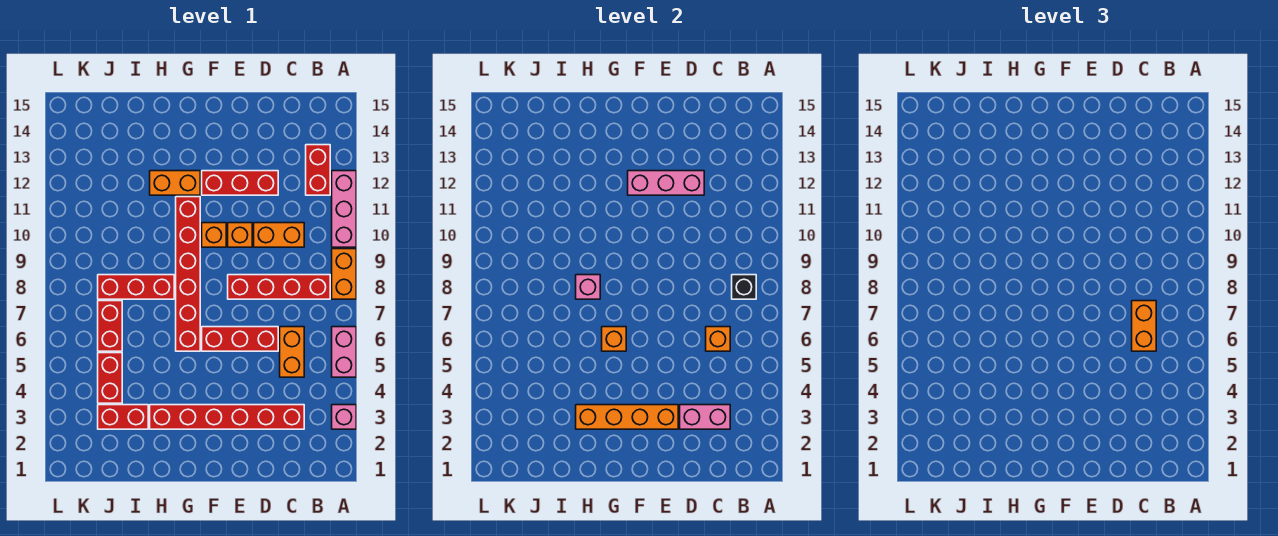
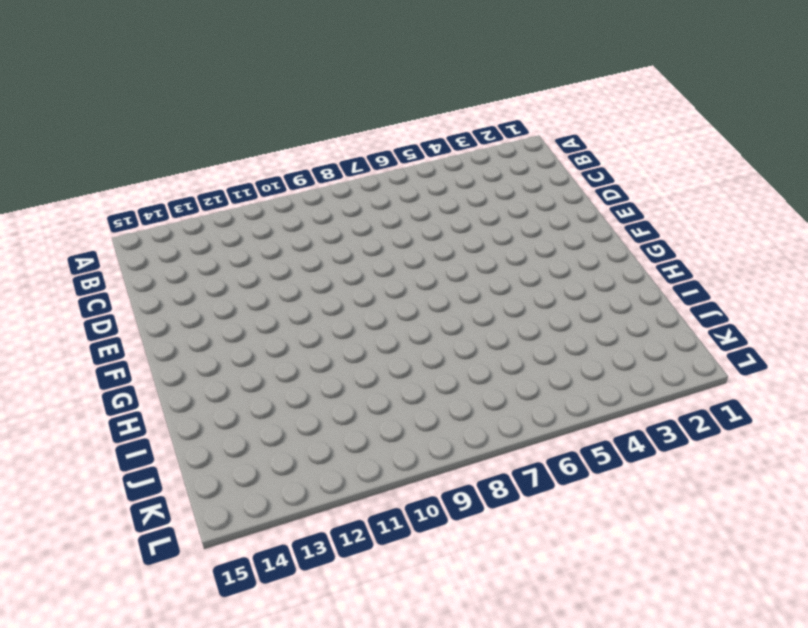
none -> pink brick A3 level 1
none -> pink brick A5:A6 level 1
none -> orange brick A8:A9 level 1

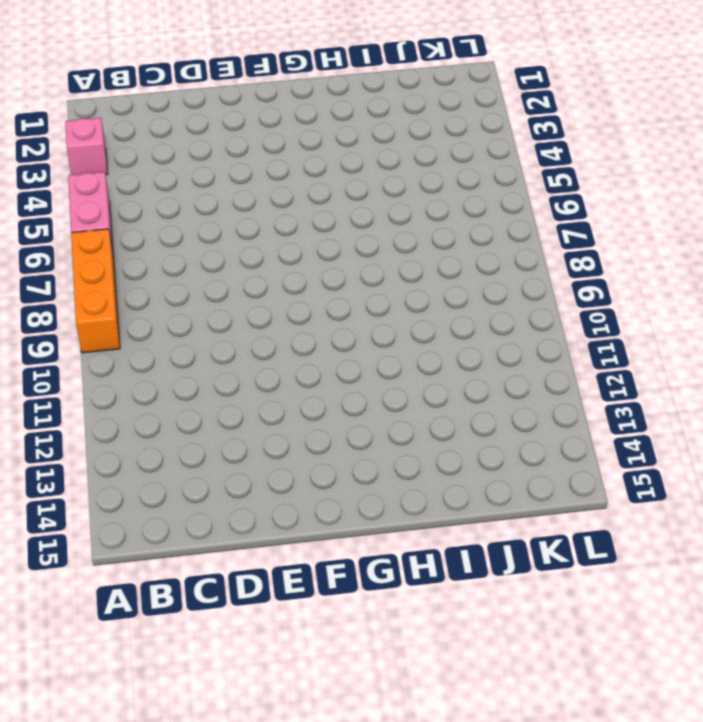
orange brick A7:A9 level 1 -> orange brick A8:A9 level 1
none -> pink brick A10:A12 level 1
none -> red brick B8:E8 level 1
none -> red brick B12:B13 level 1

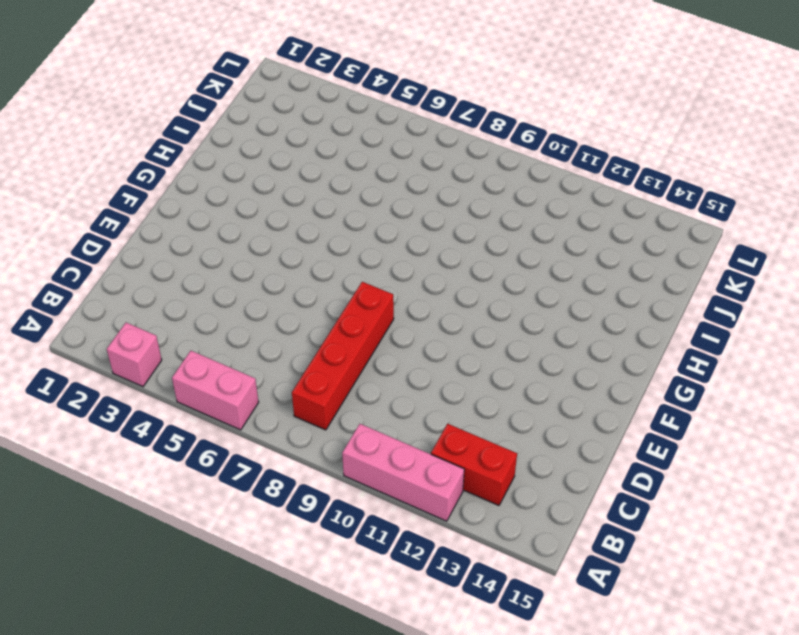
none -> orange brick A8:A9 level 1
none -> red brick C3:H3 level 1
none -> orange brick C5:C6 level 1

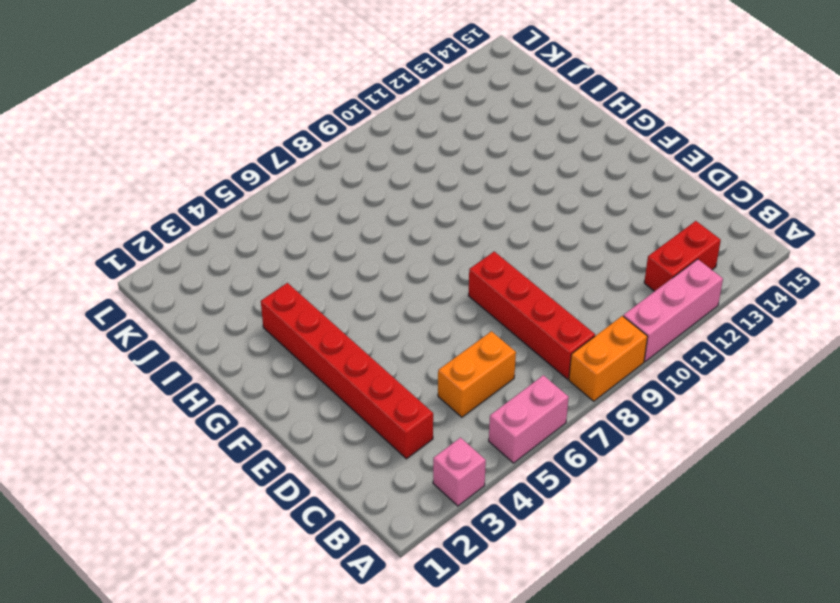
none -> orange brick C10:D10 level 1
none -> red brick D6:F6 level 1
none -> red brick D12:F12 level 1

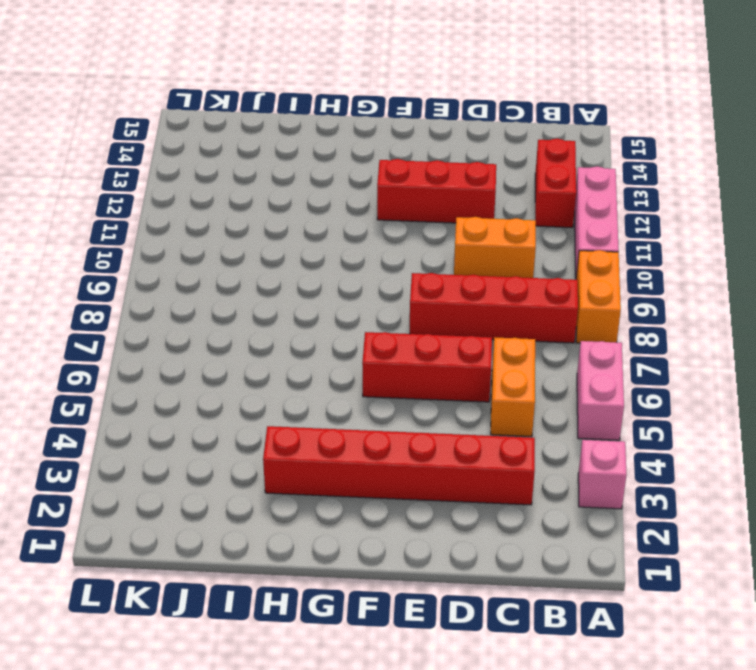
none -> orange brick E10 level 1
none -> orange brick F10 level 1
none -> red brick G6:G11 level 1

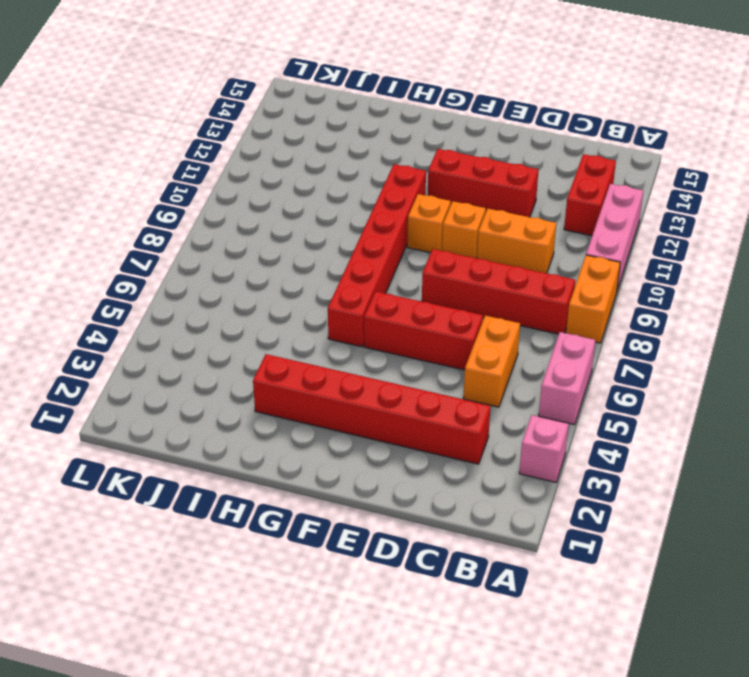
none -> orange brick G12:H12 level 1
none -> red brick H8:J8 level 1
none -> red brick I3:J3 level 1

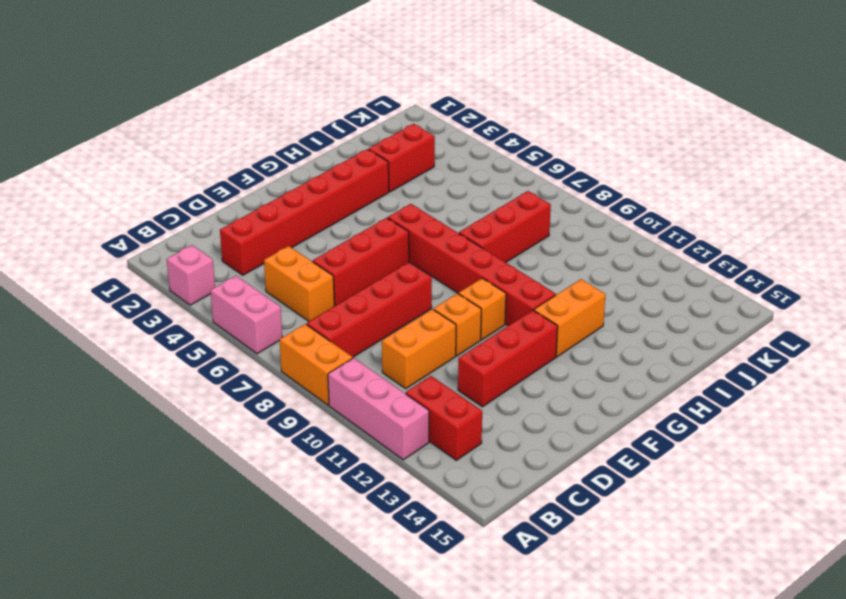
none -> red brick J4:J5 level 1
none -> red brick J6:J7 level 1
none -> black brick B8 level 2

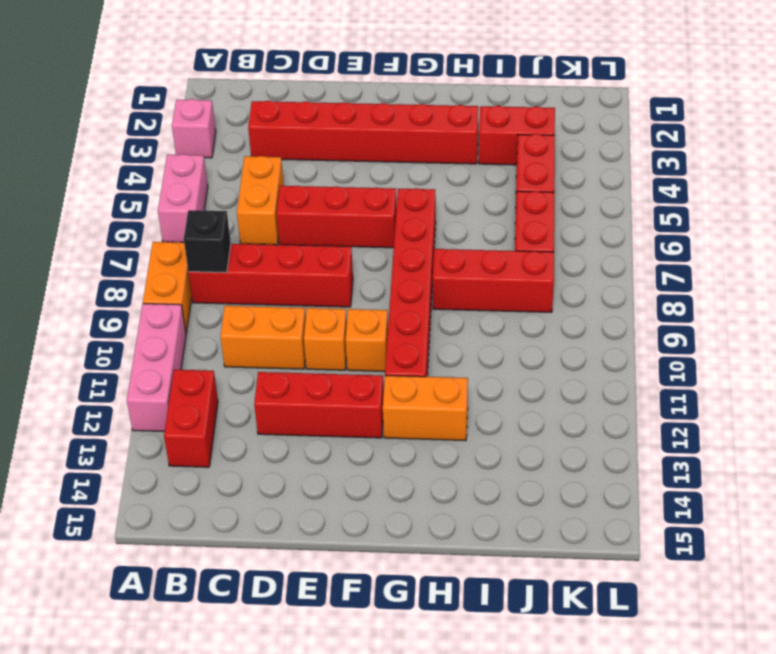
none -> pink brick C3:D3 level 2
none -> orange brick C6 level 2
none -> pink brick D12:F12 level 2

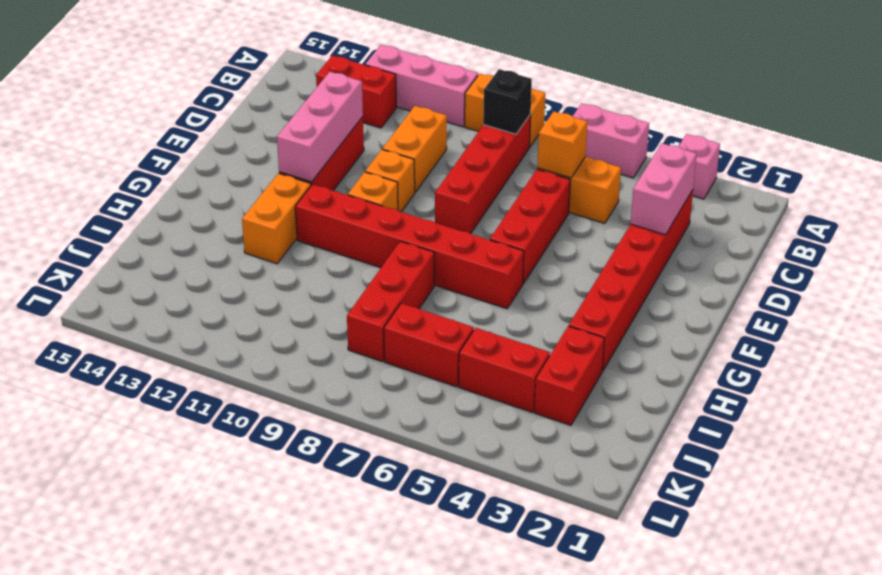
none -> orange brick E3:H3 level 2
none -> orange brick G6 level 2
none -> pink brick H8 level 2

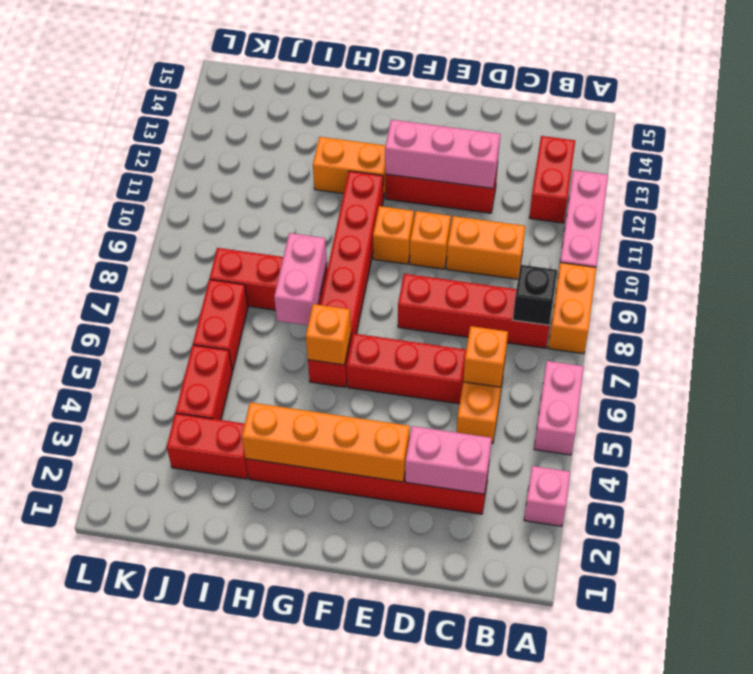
pink brick H7:H8 level 2 -> pink brick H8 level 2
none -> orange brick C6:C7 level 3

